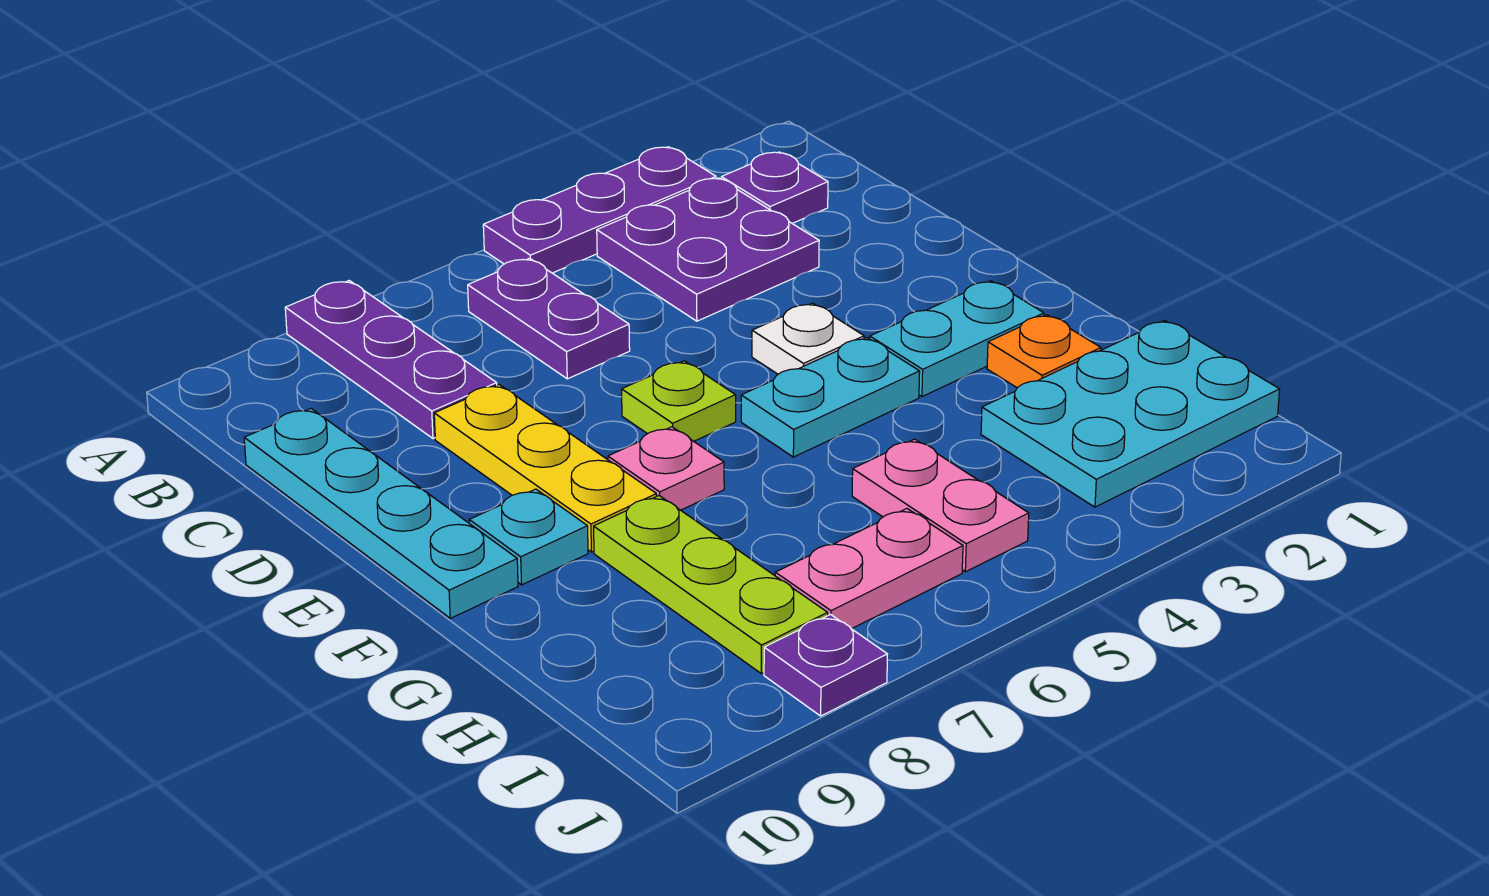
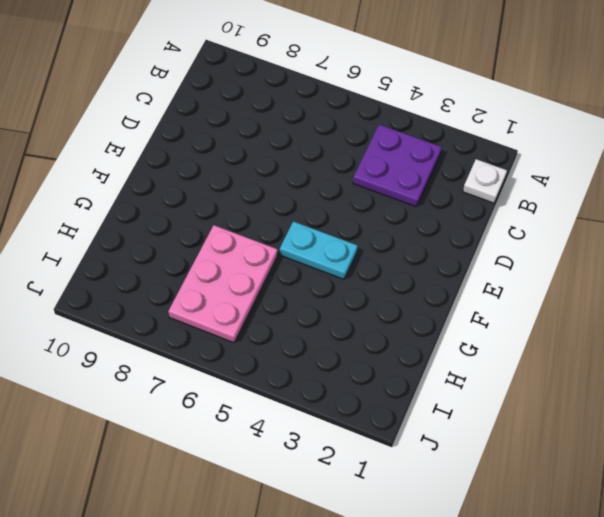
white plate B1 level 1 -> white plate E4 level 1
pink plate G6:I7 level 1 -> pink plate I6:I7 level 1
none -> purple plate A3:A5 level 1
none -> purple plate A8:C8 level 1
none -> purple plate B2 level 1

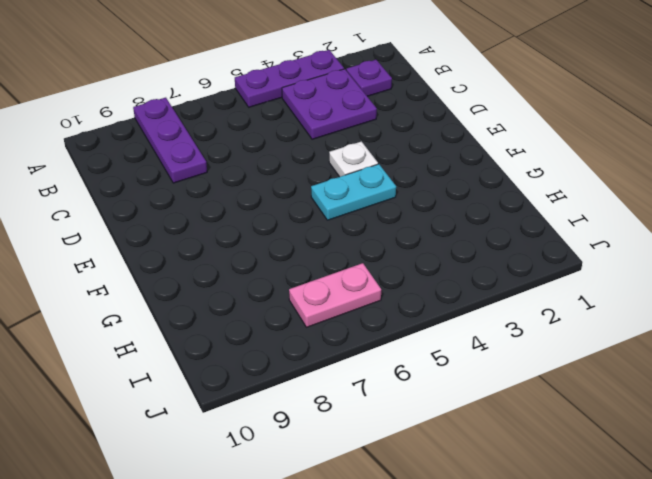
none -> purple plate B6:C6 level 1
none -> cyan plate C10:F10 level 1
none -> yellow plate D8:F8 level 1

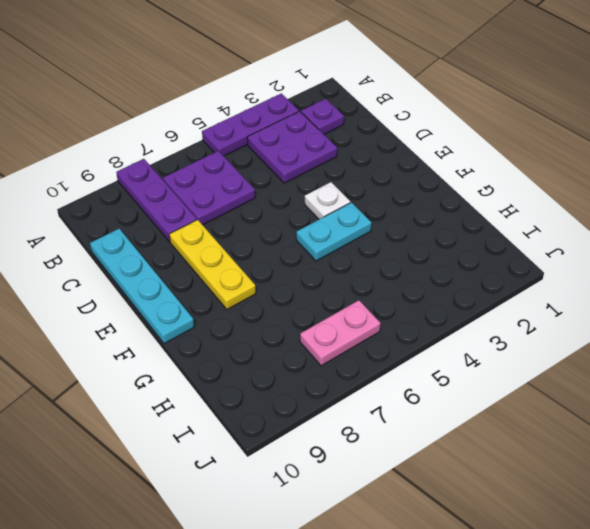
purple plate B6:C7 level 1 -> purple plate B6:C6 level 1
none -> lime plate E6 level 1
none -> cyan plate F2:F3 level 1
none -> pink plate F7 level 1

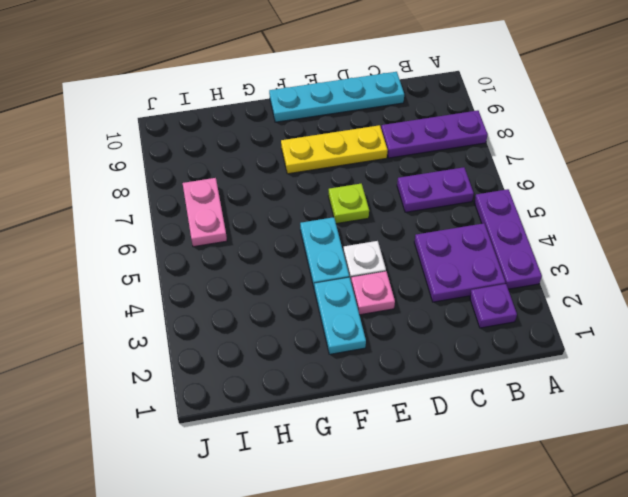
pink plate E3 level 1 -> pink plate F7 level 1
none -> cyan plate F9 level 1
none -> orange plate G2 level 1
none -> lime plate G8:I8 level 1

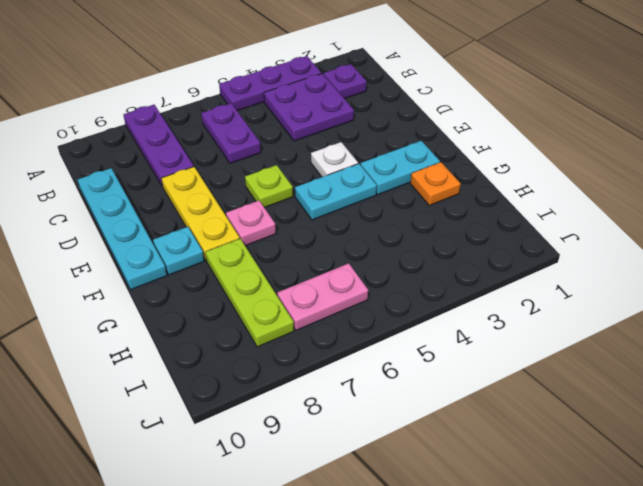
none -> cyan plate H1:I3 level 1
none -> pink plate H5:I5 level 1
none -> purple plate J8 level 1

